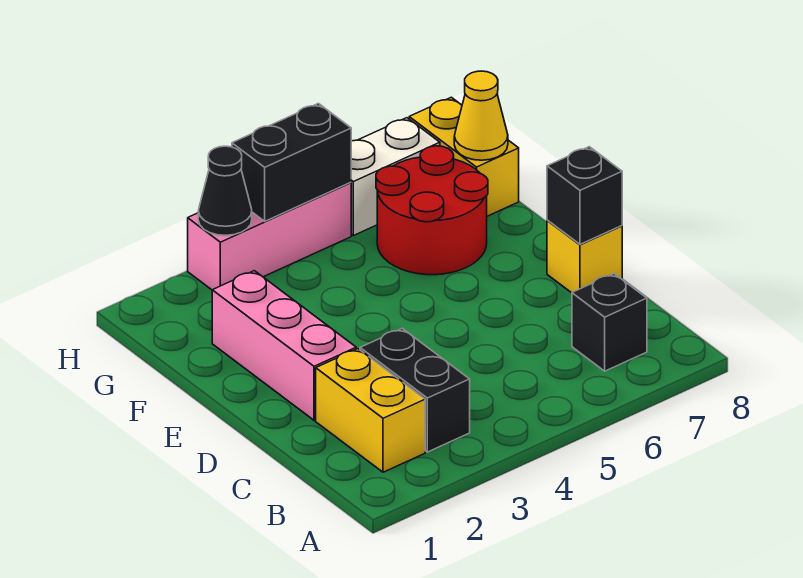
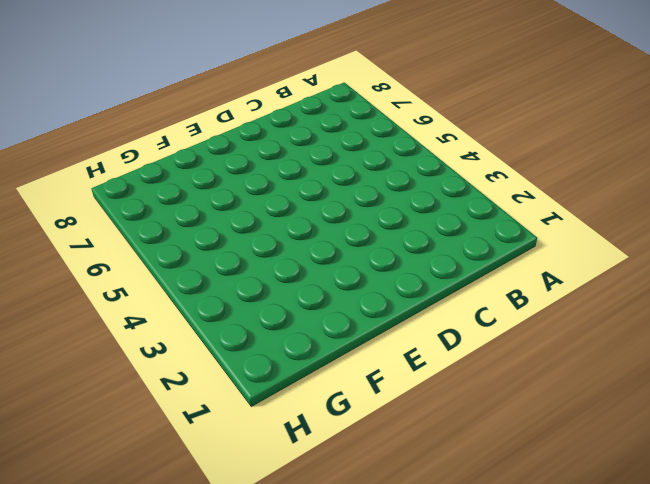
none -> yellow brick B2:C2 level 1
none -> black brick B3:C3 level 1
none -> black brick B7 level 1

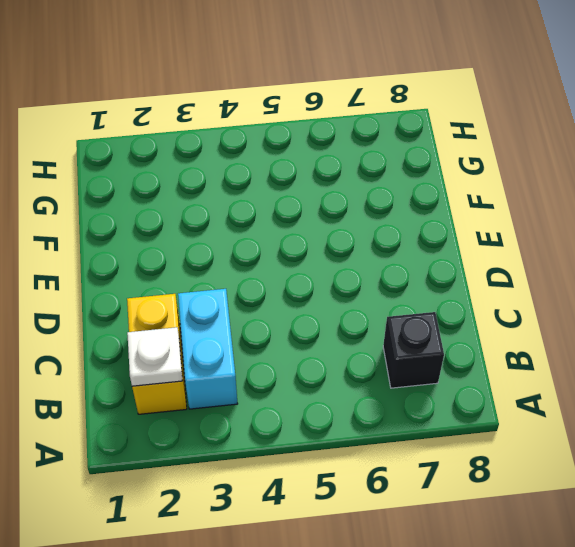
white plate B2 level 2 -> none
cyan brick B3:C3 level 1 -> black brick B3:C3 level 1
none -> pink brick D2:F2 level 1
none -> yellow brick D8 level 1
none -> red round brick F6:G7 level 1

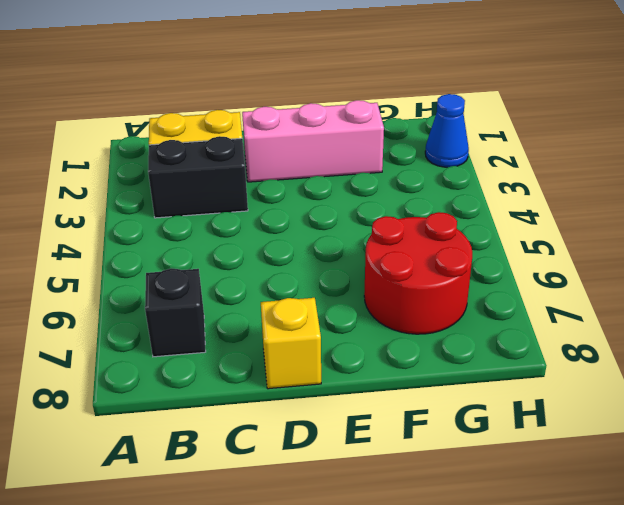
blue cone H2 level 1 -> none
none -> yellow brick G8:H8 level 1
none -> pink brick H3:H5 level 1
none -> white brick H6:H7 level 1

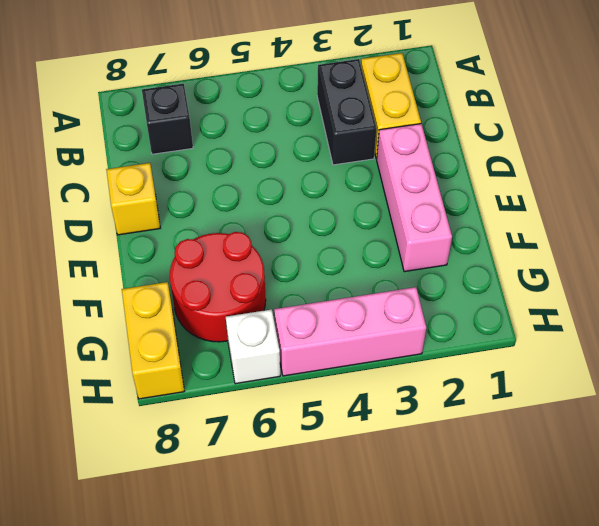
white brick H6 level 1 -> white brick H6:H7 level 1
none -> black brick D8 level 2
none -> yellow cone G8 level 2
none -> black cone H3 level 2

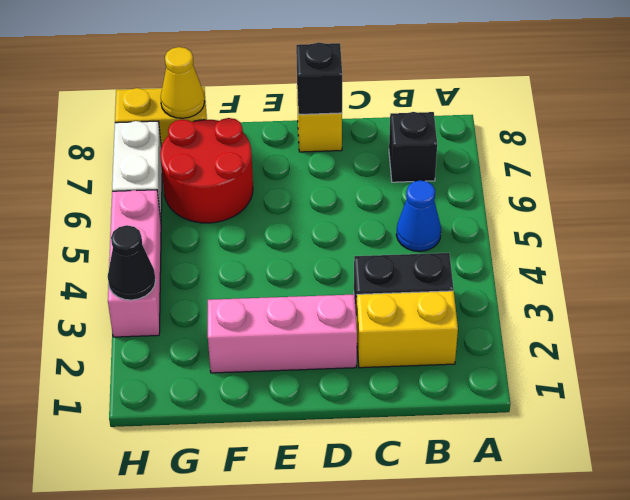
blue cone B5 level 1 -> none
none -> black brick H4:H5 level 2

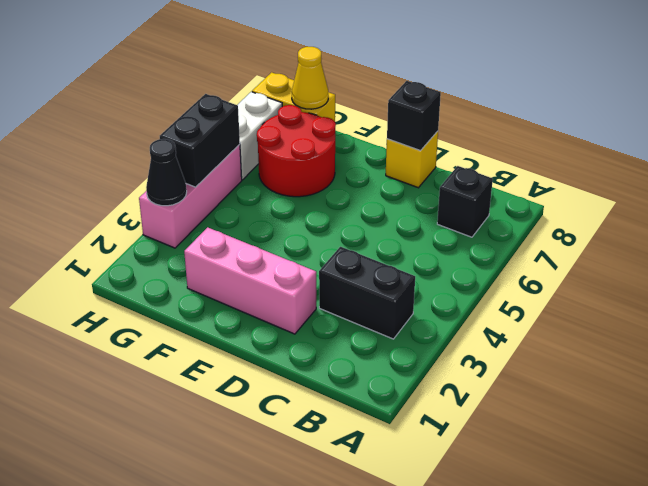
none -> yellow brick B2:C2 level 1

